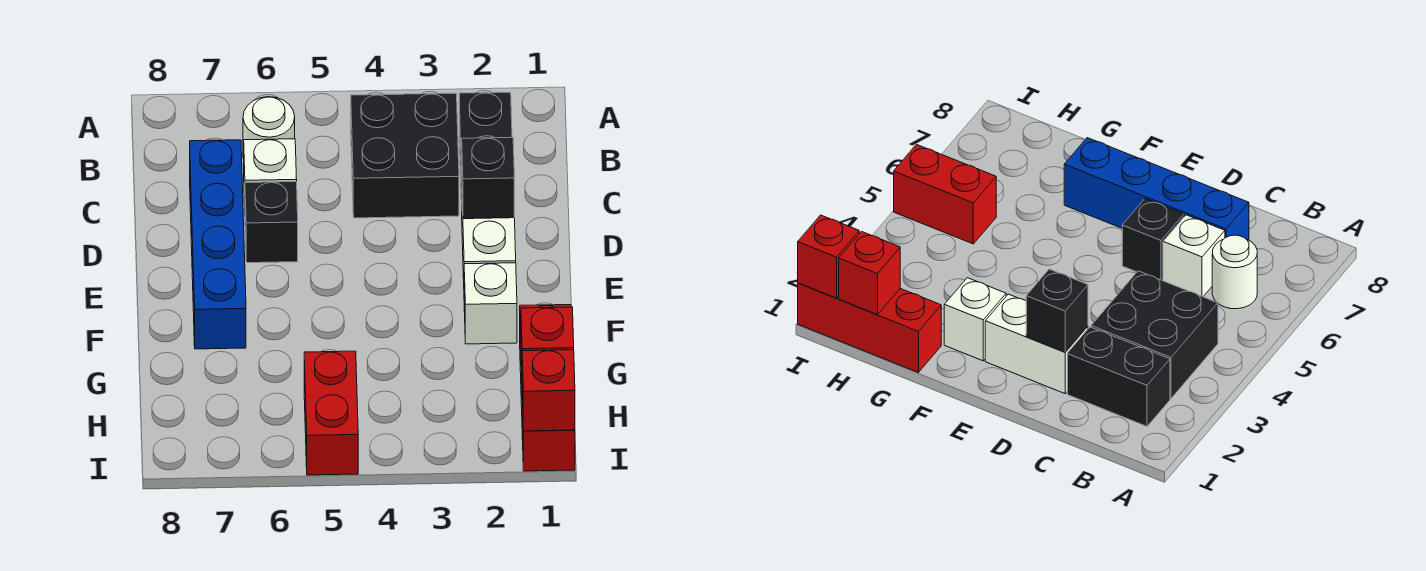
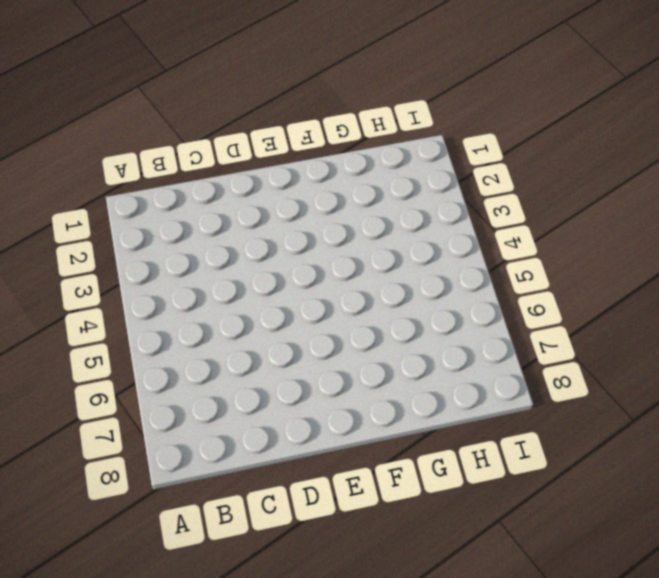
none -> black brick B2:C2 level 1
none -> black brick B3:C4 level 1
none -> white round brick B6 level 1

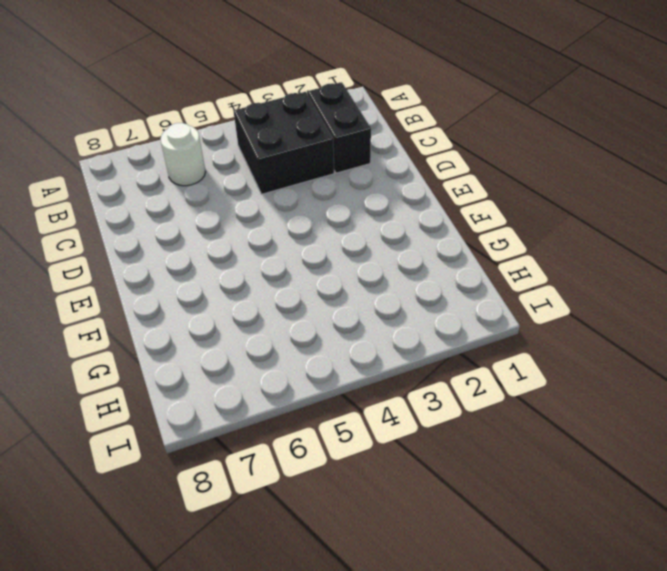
none -> white brick C6 level 1
none -> blue brick C7:F7 level 1
none -> white brick D2:E2 level 1

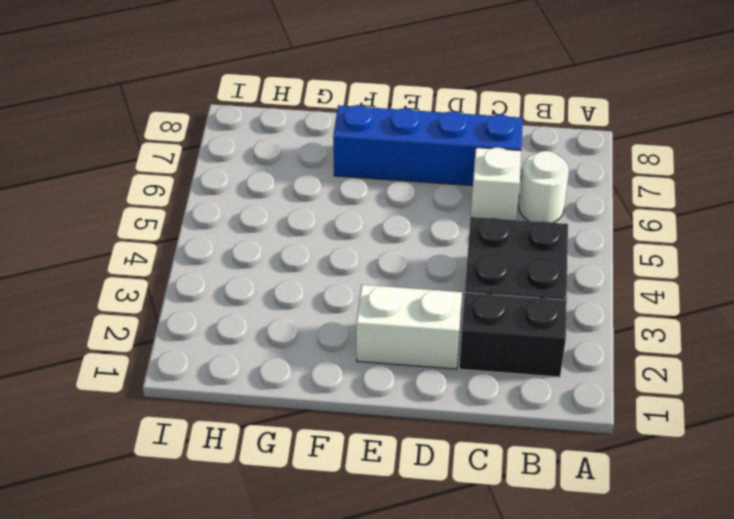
none -> black brick D6 level 1
none -> white brick F2 level 1
none -> red brick G1:I1 level 1

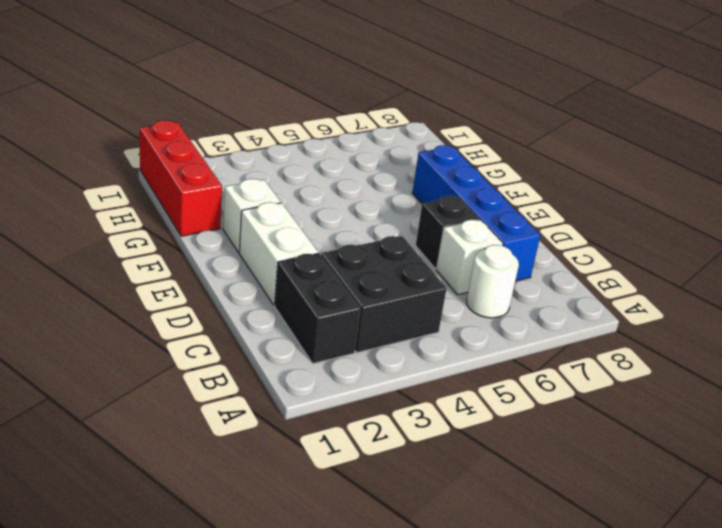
none -> red brick H5:I5 level 1
none -> black brick D2 level 2
none -> red brick H1 level 2

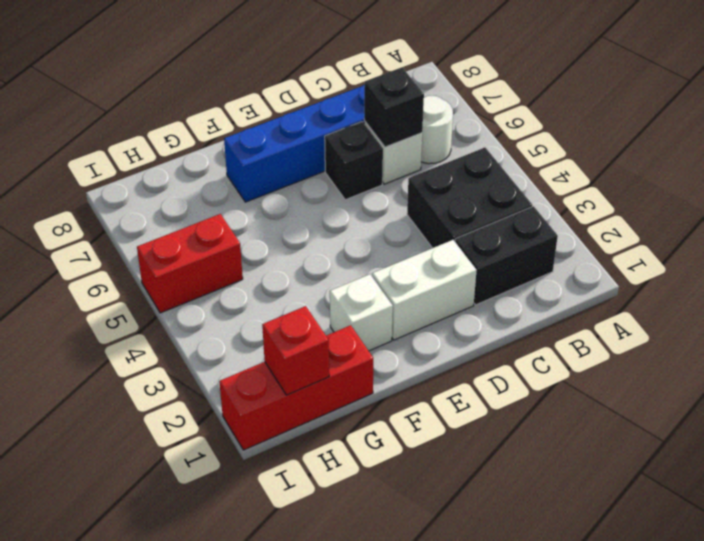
black brick C6 level 2 -> black brick D2 level 2
none -> red brick I1 level 2

